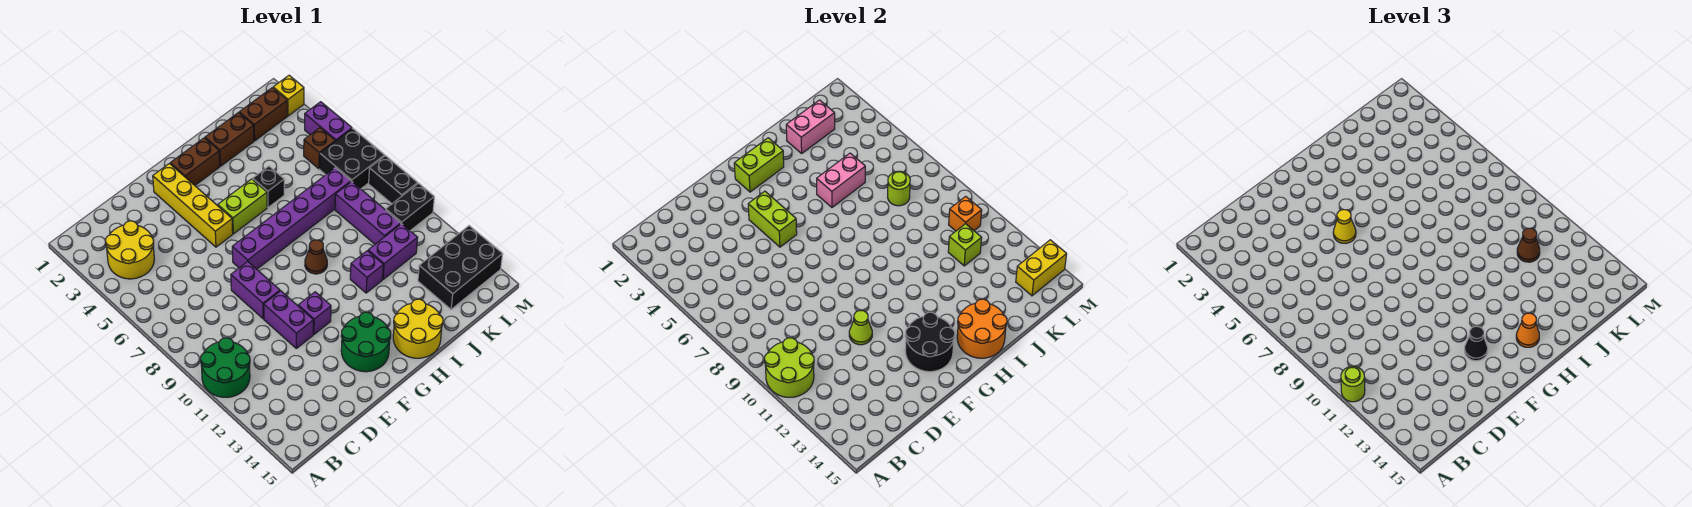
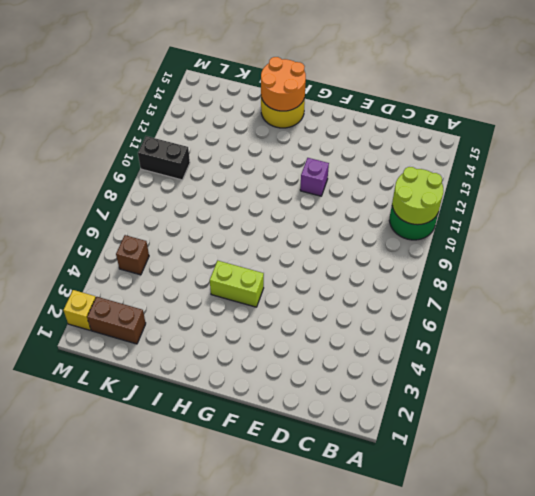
none -> yellow round brick B3:C4 level 1
none -> purple brick E8:E9 level 1
none -> purple brick E10:E11 level 1
none -> yellow brick F2:F5 level 1

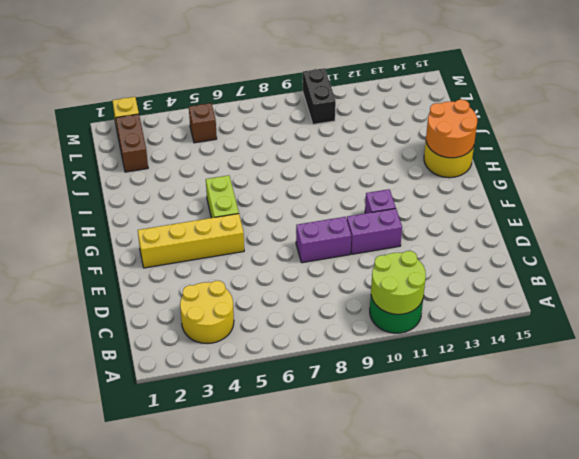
none -> purple brick F7:K7 level 1
none -> green round brick F13:G14 level 1
none -> brown brick G2:H2 level 1
none -> brown cone H9 level 1

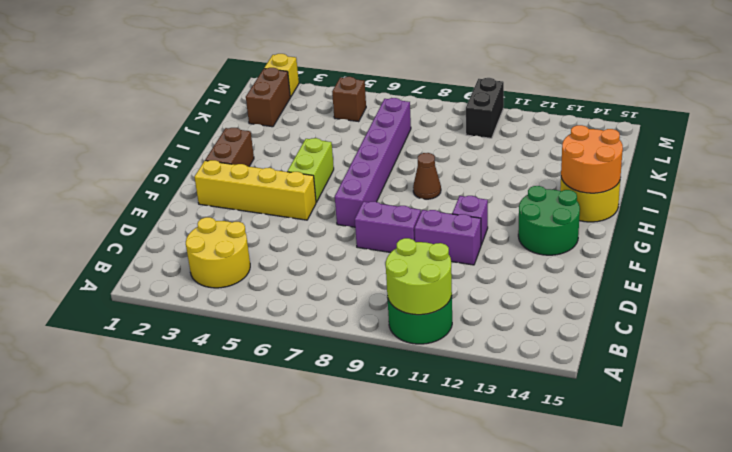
none -> brown brick I2:J2 level 1
none -> black brick I5 level 1
none -> purple brick I11 level 1
none -> purple brick J11:K11 level 1

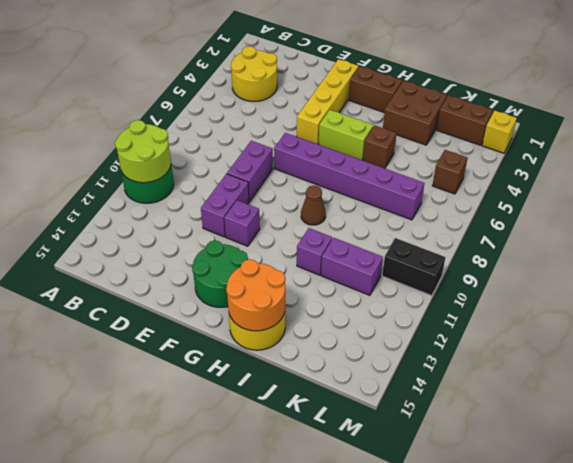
brown brick I2:J3 level 1 -> brown brick I2:J2 level 1
brown brick I5 level 1 -> black brick I5 level 1
none -> purple brick K8:K10 level 1
none -> black brick K13:M14 level 1
none -> black brick L6:M7 level 1
none -> purple brick M4:M5 level 1

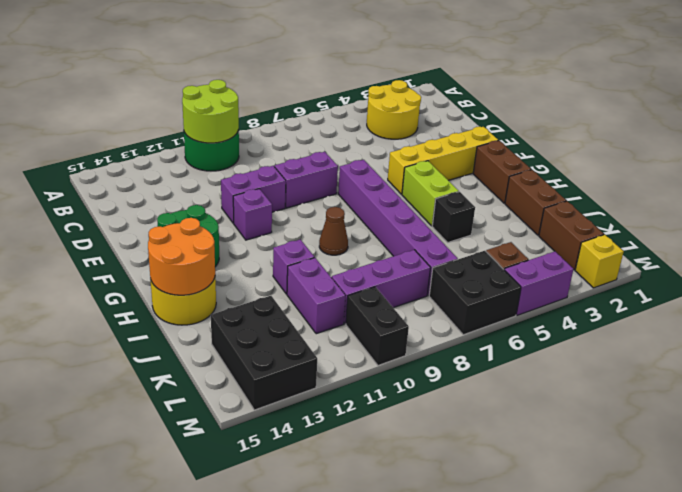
none -> black brick M8:M9 level 1
none -> lime cone E11 level 2
none -> lime brick F4:F5 level 2
none -> black round brick F13:G14 level 2

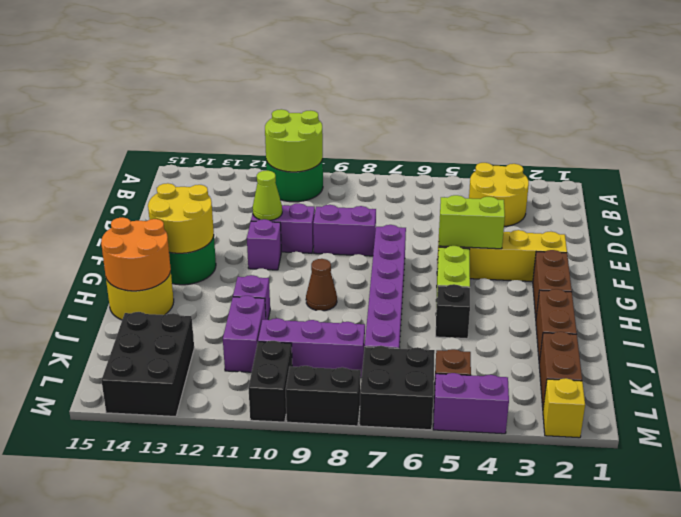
yellow round brick F13:G14 level 2 -> black round brick F13:G14 level 2
none -> lime brick G2:H2 level 2
none -> pink brick I5:J5 level 2
none -> pink brick J2:K2 level 2
none -> lime round brick K7 level 2

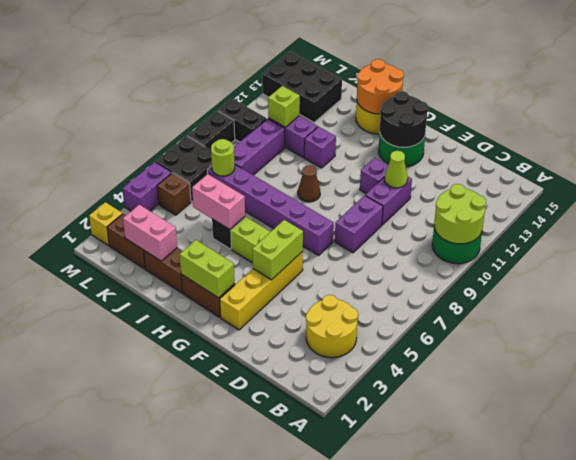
none -> orange brick L10 level 2
none -> yellow brick L14:M14 level 2
none -> lime round brick A11 level 3
none -> yellow cone F5 level 3

